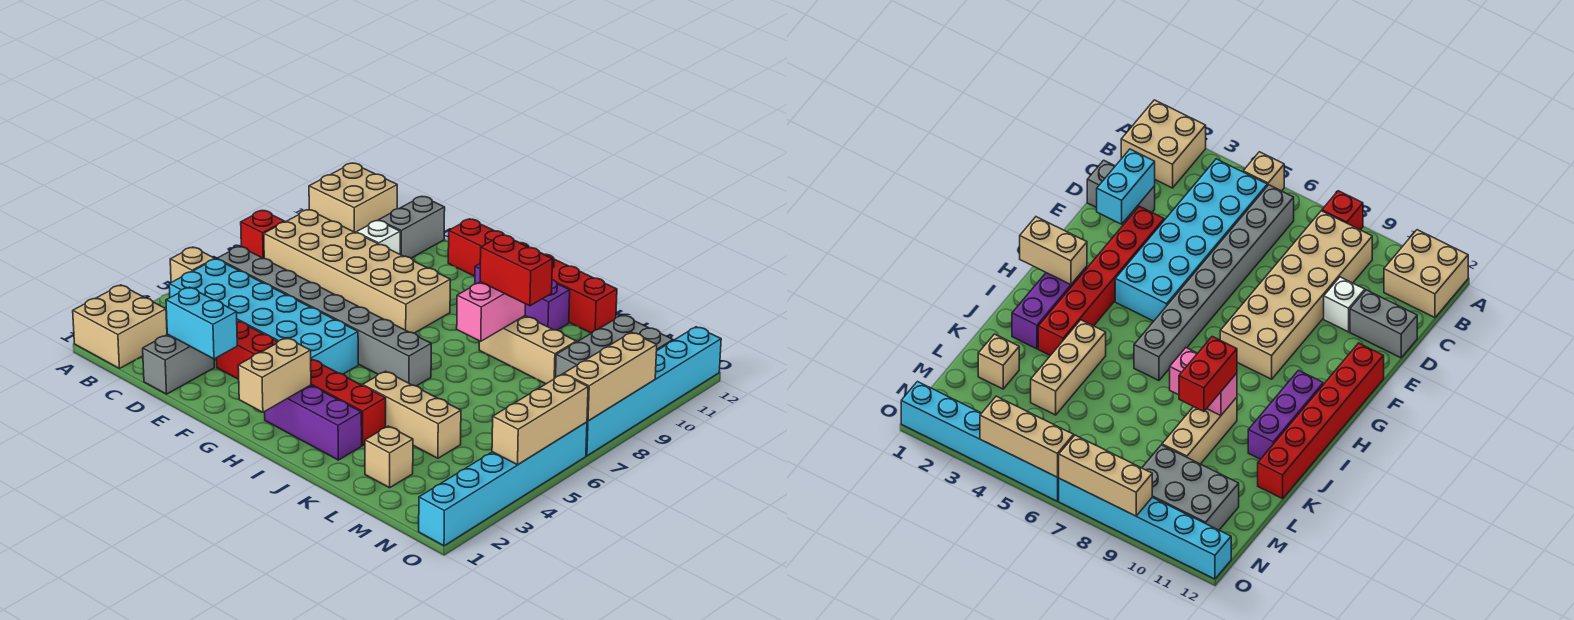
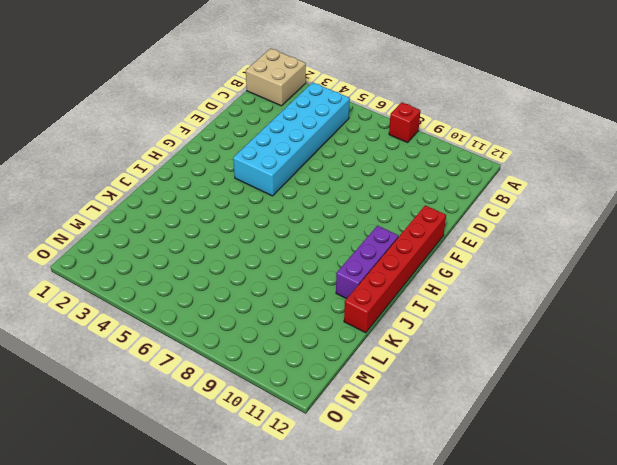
none -> tan brick A5 level 1
none -> tan brick A11:B12 level 1
none -> grey brick B6:I6 level 1

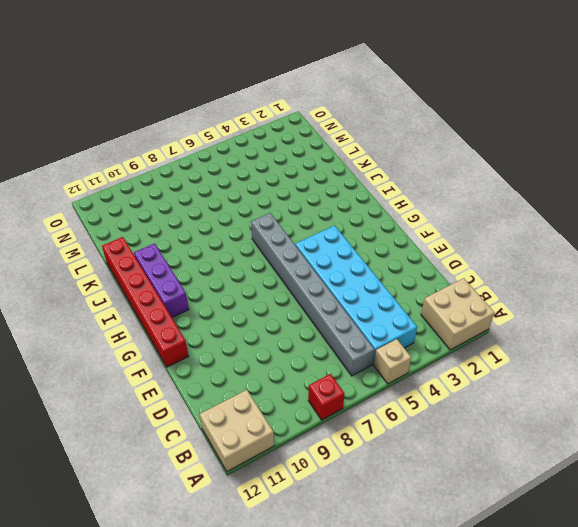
none -> tan brick B8:G9 level 1
none -> grey brick D1:D2 level 1
none -> white brick D10 level 1

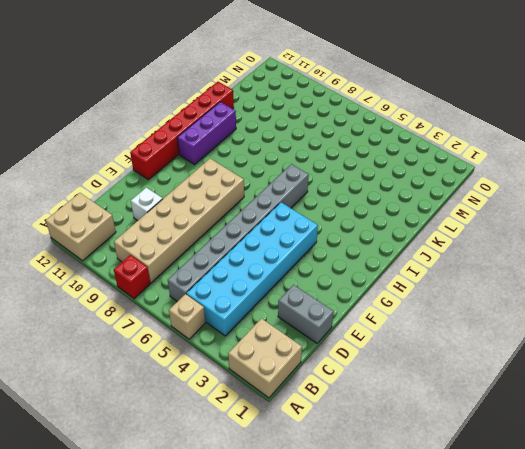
none -> grey brick D11:D12 level 1
none -> red brick E3:J3 level 1
none -> purple brick H2:J2 level 1

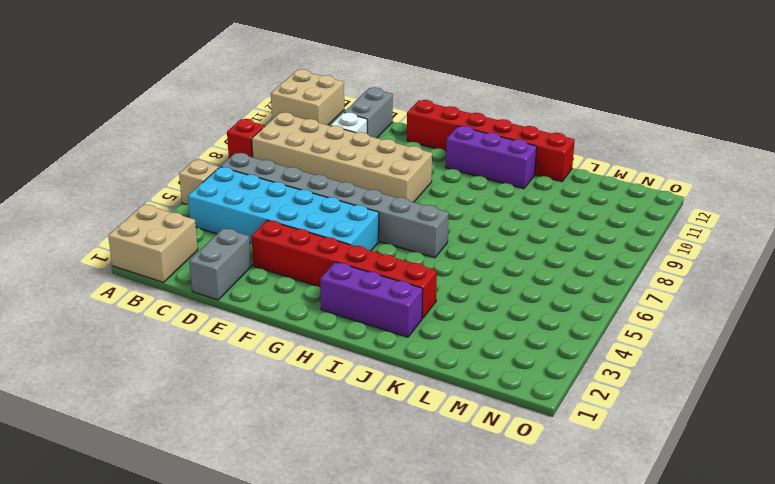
none -> tan brick J4:L4 level 1
none -> tan brick J9:L9 level 1
none -> tan brick L2 level 1

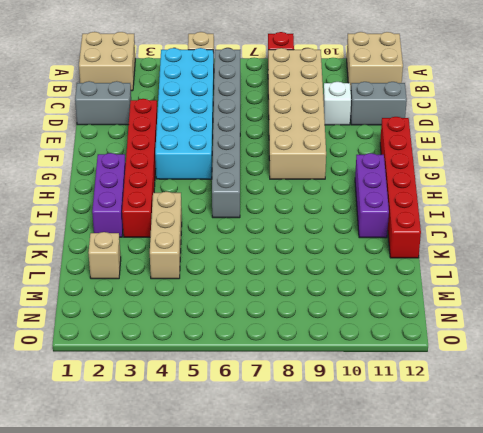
none -> tan brick J9:L9 level 1
none -> grey brick M9:N11 level 1
none -> cyan brick O1:O6 level 1

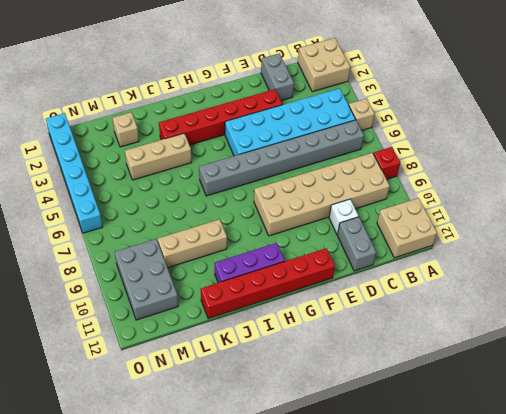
none -> purple brick H2:J2 level 1
none -> cyan brick O7:O12 level 1
none -> cyan brick D2:E2 level 2

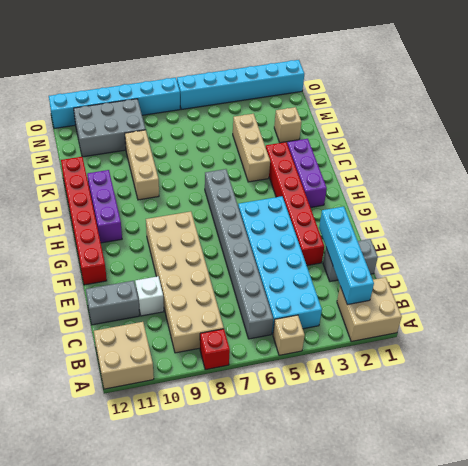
cyan brick B2:E2 level 2 -> cyan brick D2:E2 level 2
none -> tan brick H1:H2 level 2
none -> pink brick J8:J9 level 2
none -> tan brick O4:O6 level 2

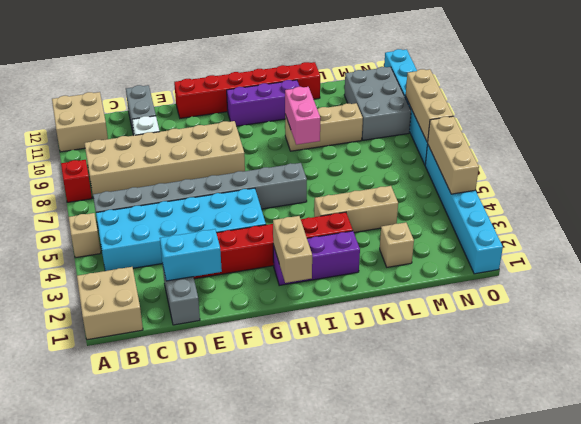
none -> red brick J9:K9 level 3

